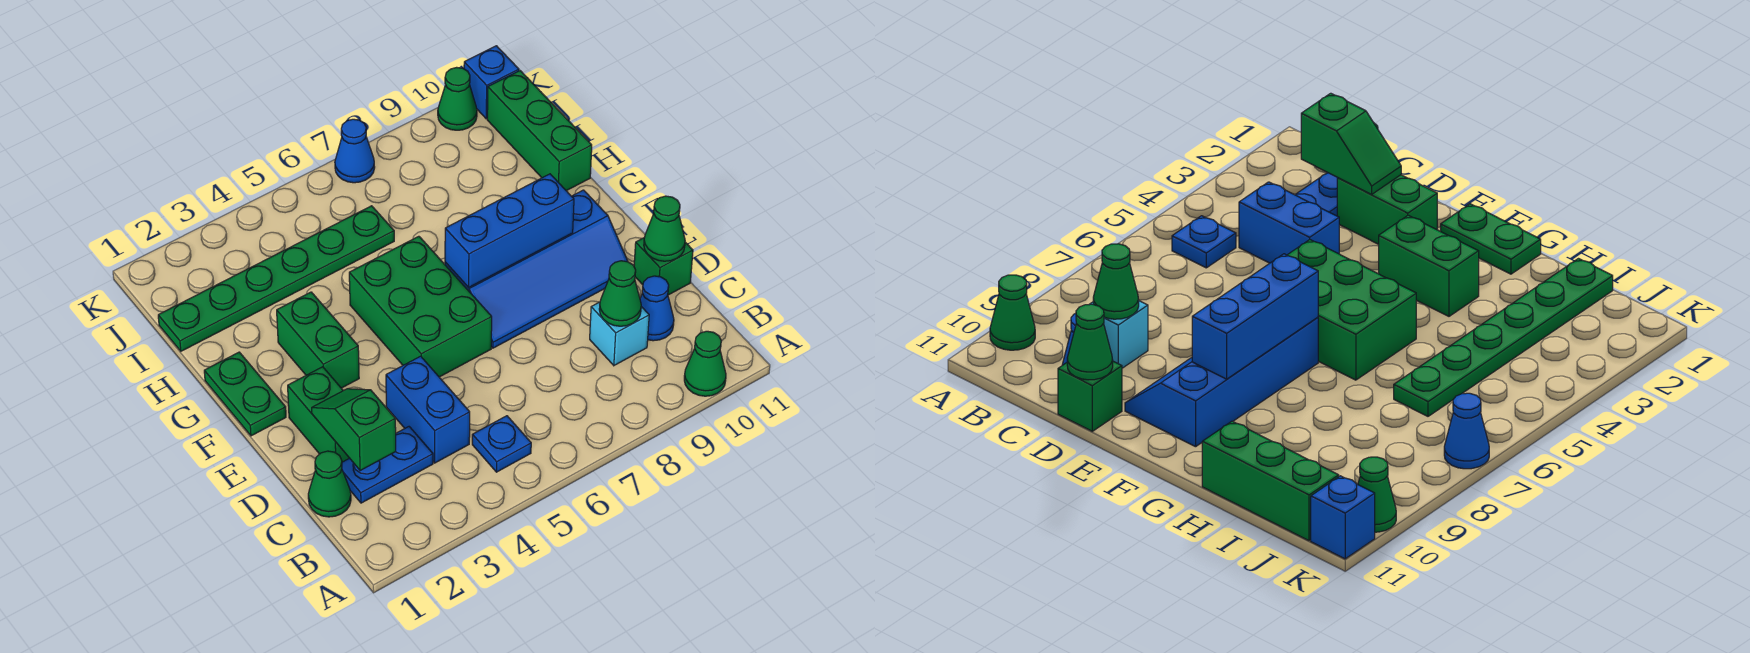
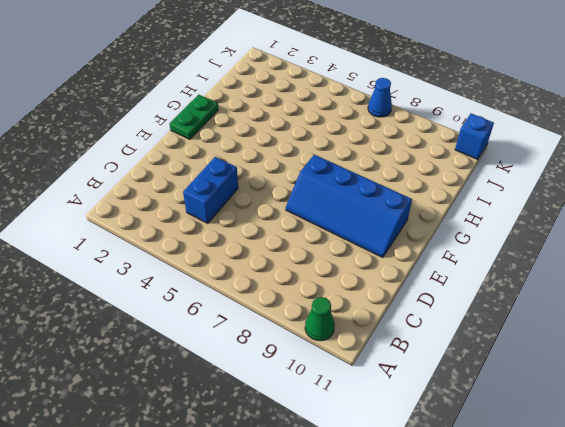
none -> blue plate B5 level 1
none -> green cone C1 level 1
none -> blue plate C2:C3 level 1

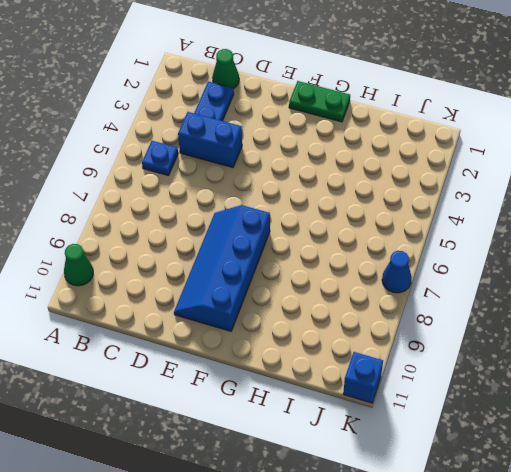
none -> cyan brick C9 level 1
none -> blue cone C10 level 1
none -> green brick D2:E2 level 1

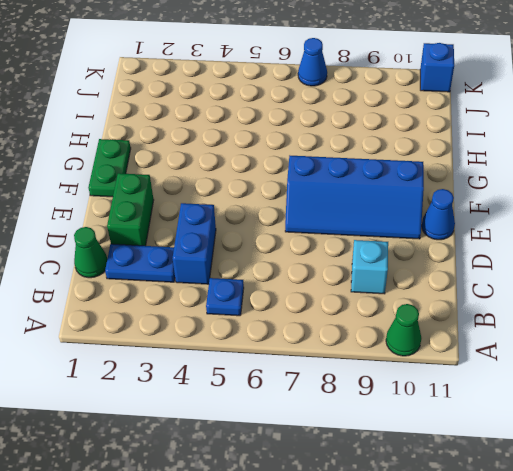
blue cone E11 level 1 -> blue cone C10 level 1
none -> green brick D11 level 1
none -> green brick E5:G6 level 1
none -> green brick F3:G3 level 1

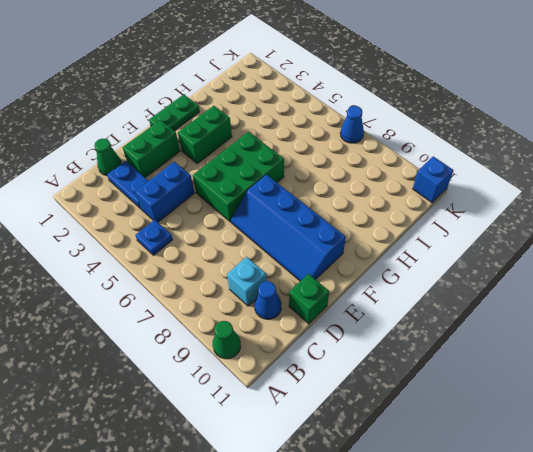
none -> green brick H11:J11 level 1
none -> green plate I1:I6 level 1
none -> green cone K10 level 1

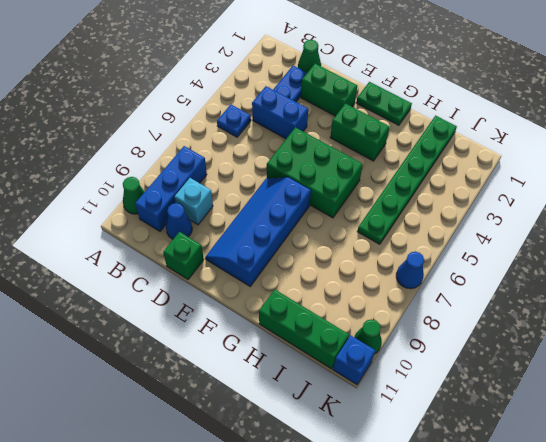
blue brick B8:B10 level 1 -> blue brick F7:F9 level 2
none -> green slope C2:D2 level 2 top C
none -> green cone C9 level 2
none -> green cone D11 level 2

